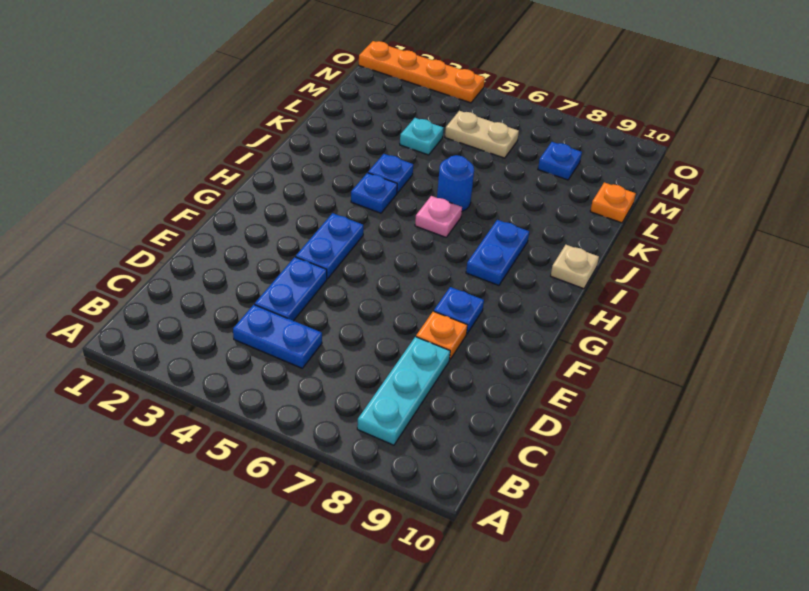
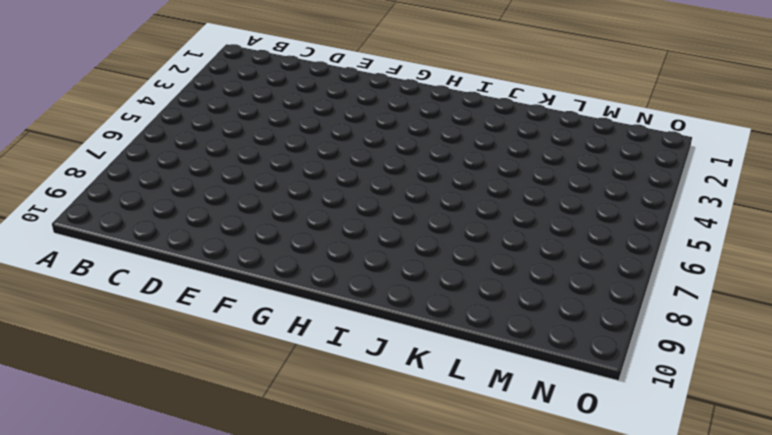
none -> cyan plate B8:D8 level 1
none -> blue plate C4:C5 level 1
none -> blue plate D4:E4 level 1

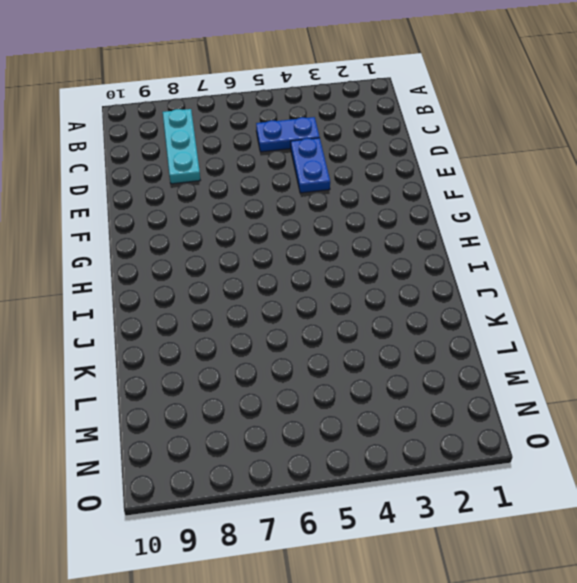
none -> orange plate E8 level 1
none -> blue plate F4:G4 level 1
none -> blue plate F8 level 1

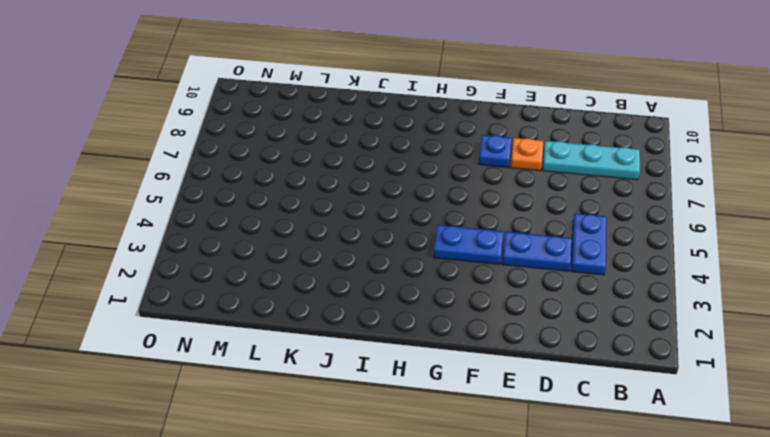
none -> blue plate H8:I8 level 1
none -> blue plate I4 level 1
none -> pink plate I6 level 1

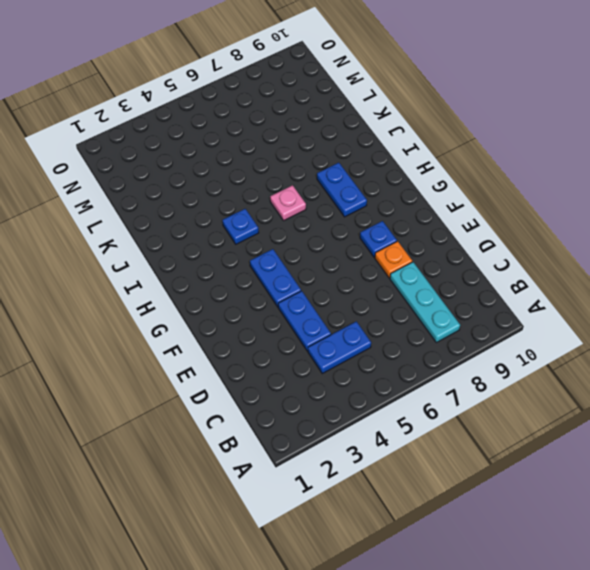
none -> tan plate I10 level 1
none -> blue plate J4 level 1
none -> blue round brick J6 level 1

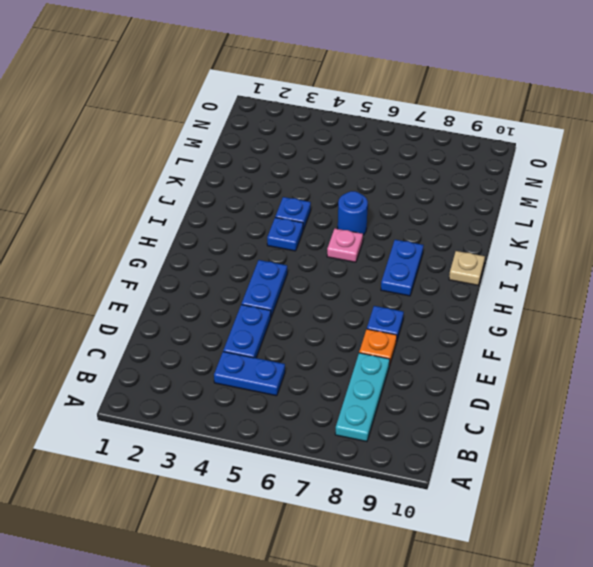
none -> cyan plate L4 level 1
none -> orange plate L10 level 1
none -> tan plate M5:M6 level 1

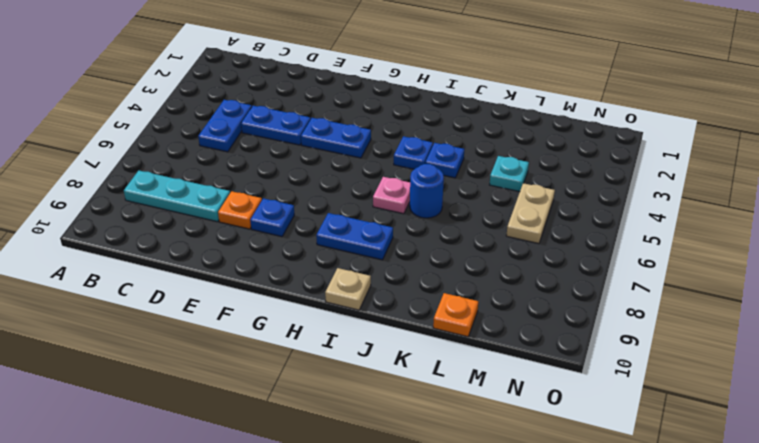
none -> blue plate M8 level 1
none -> orange plate O1:O4 level 1

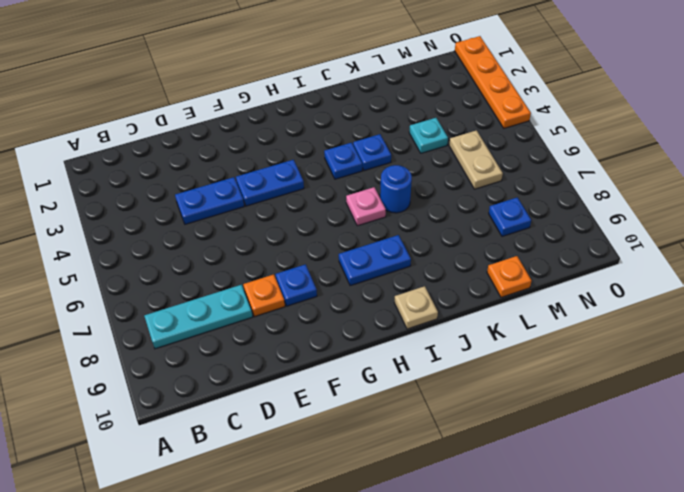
none -> blue plate C4:C5 level 1

